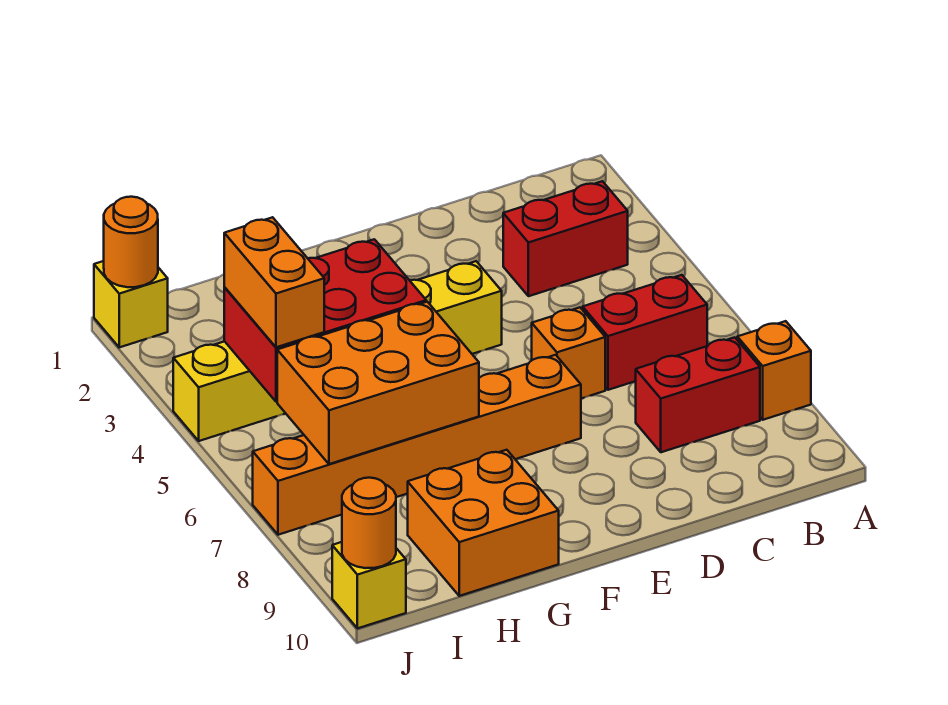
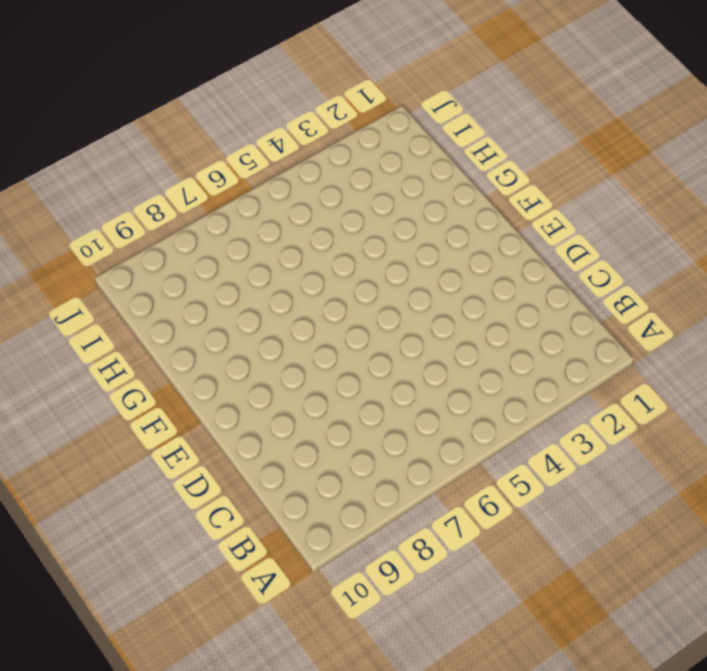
none -> orange brick A8 level 1
none -> red brick B3:C3 level 1
none -> red brick B6:C6 level 1

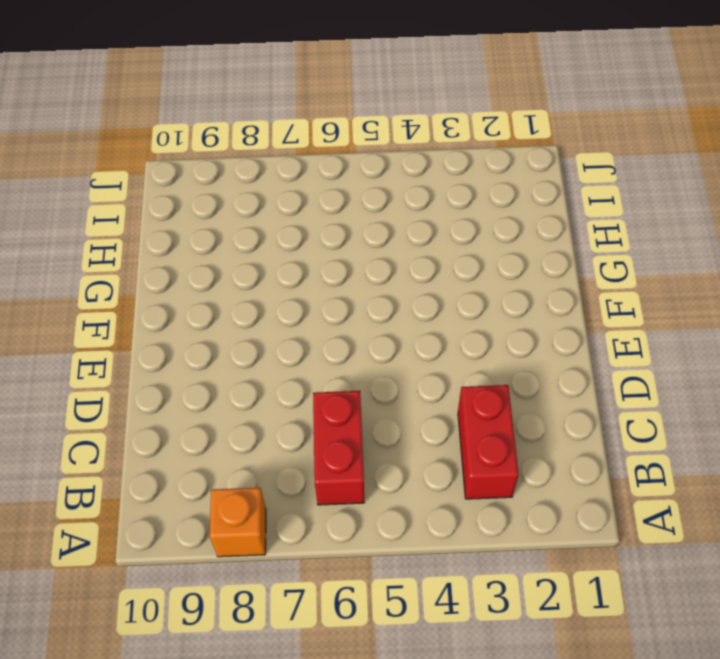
none -> red brick B8:C8 level 1
none -> orange brick D6 level 1
none -> yellow brick E4:J4 level 1

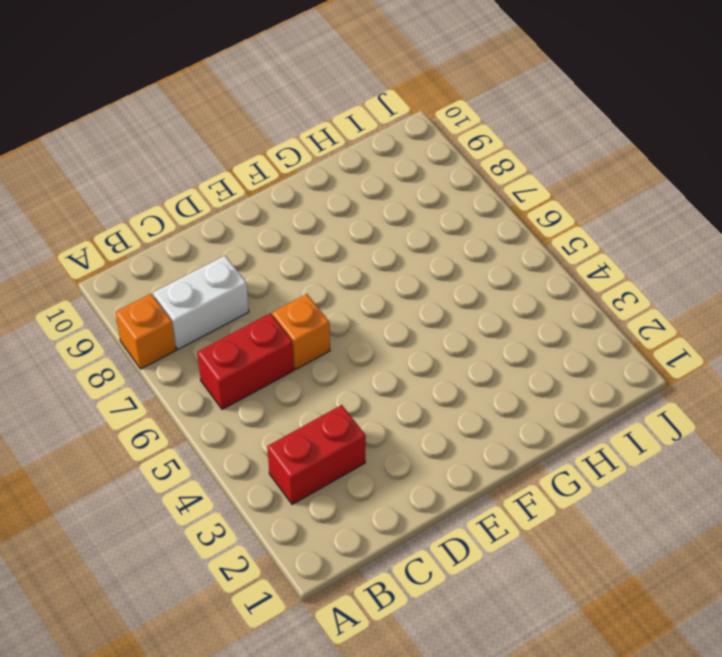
white brick B8:C8 level 1 -> red brick B8:C8 level 1
none -> yellow brick E4:J4 level 1
none -> orange brick E7:J7 level 1
none -> orange brick G9:H10 level 1

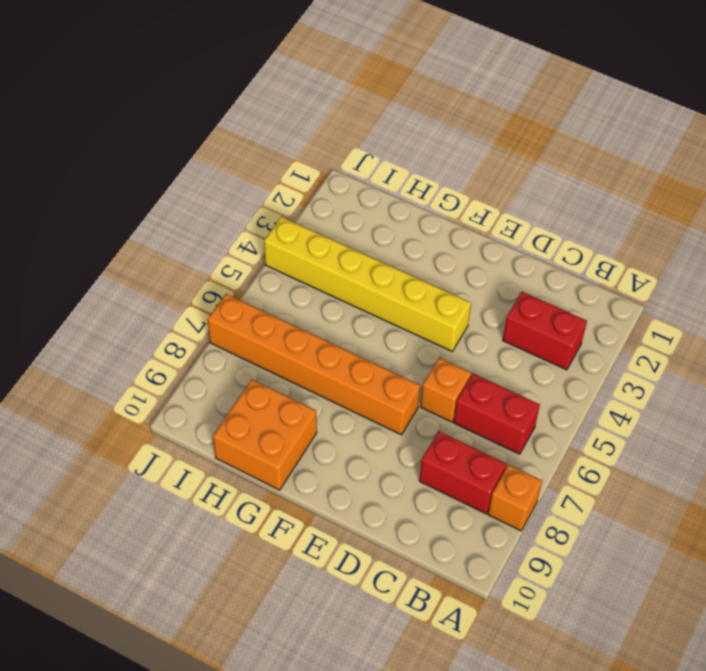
none -> yellow brick J1 level 1
none -> yellow brick J10 level 1
none -> red brick G4:I5 level 2

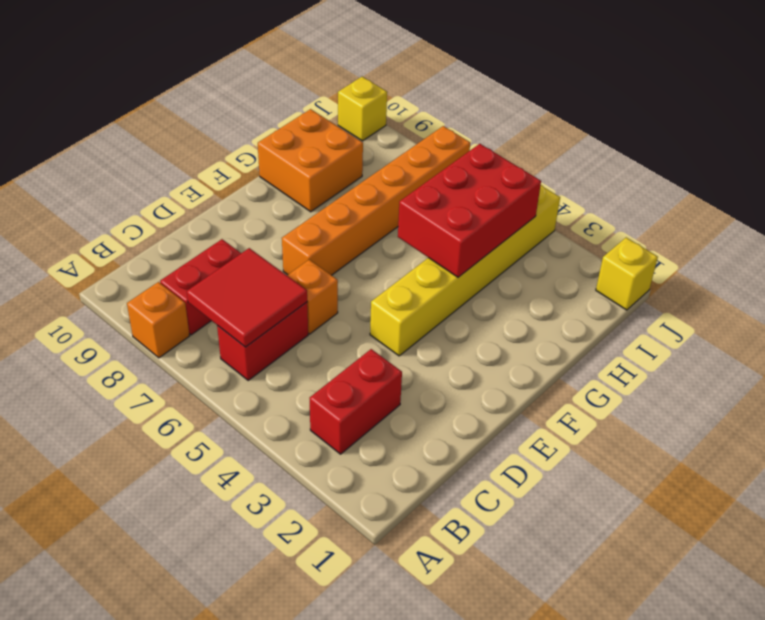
red tile B6:C7 level 2 -> none
none -> orange brick G6:I7 level 2
none -> orange round brick J1 level 2
none -> orange round brick J10 level 2

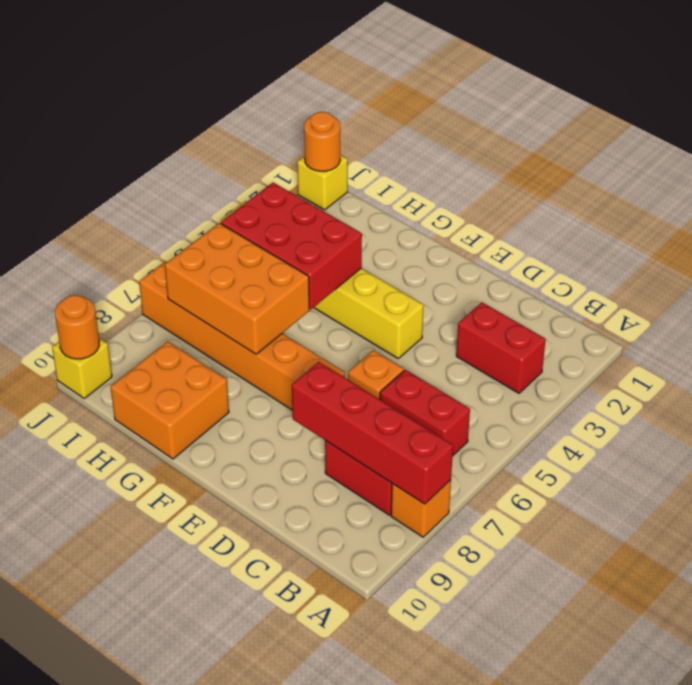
red brick A8:D8 level 2 -> none
none -> orange brick I4:I5 level 3

